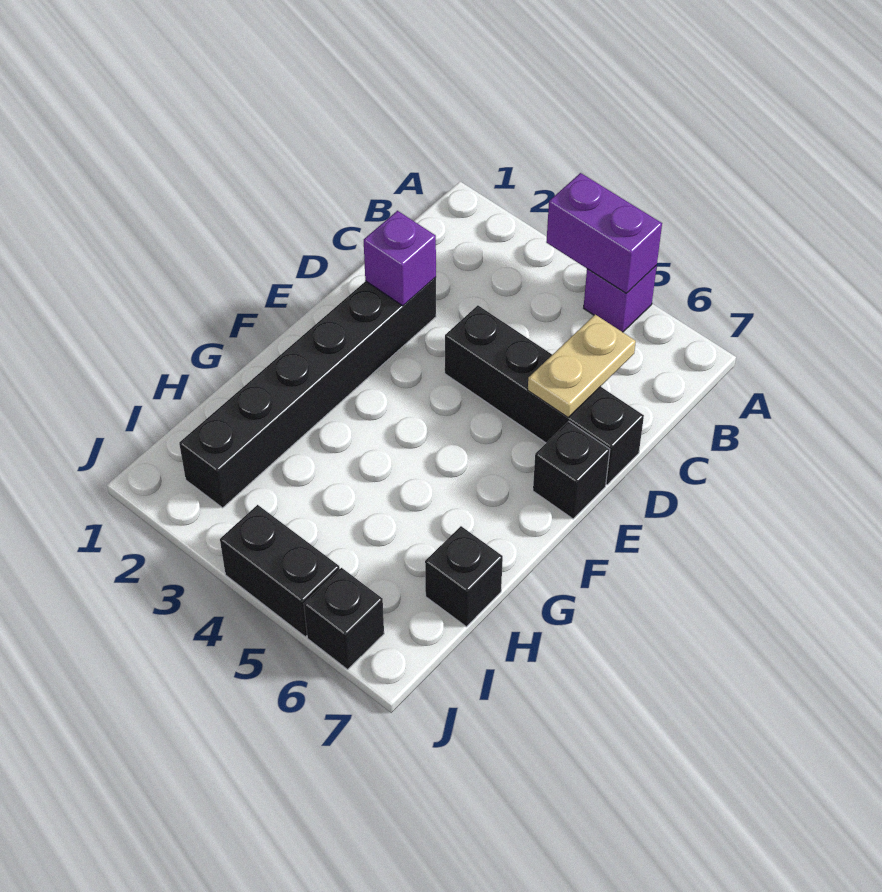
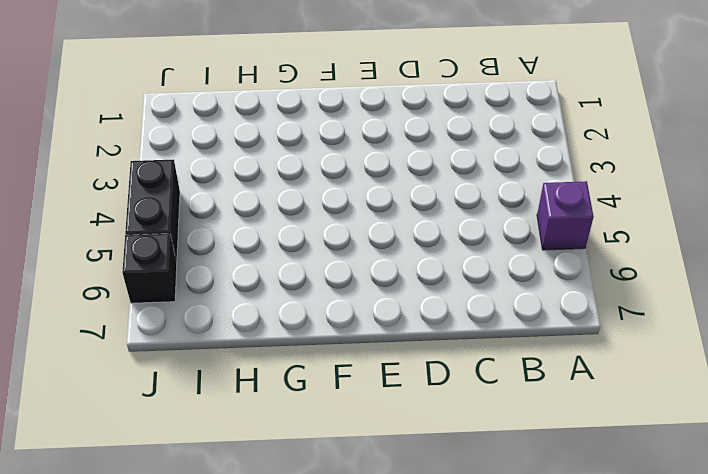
none -> black brick D2:I2 level 1
none -> black brick D4:D7 level 1

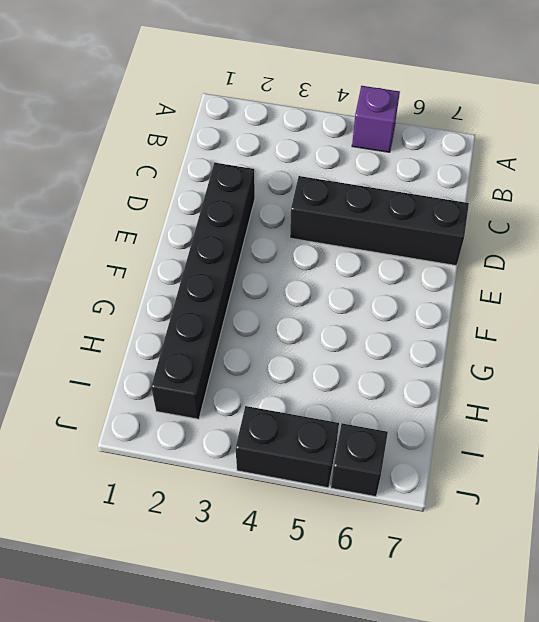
none -> black brick E7 level 1
none -> black brick H7 level 1

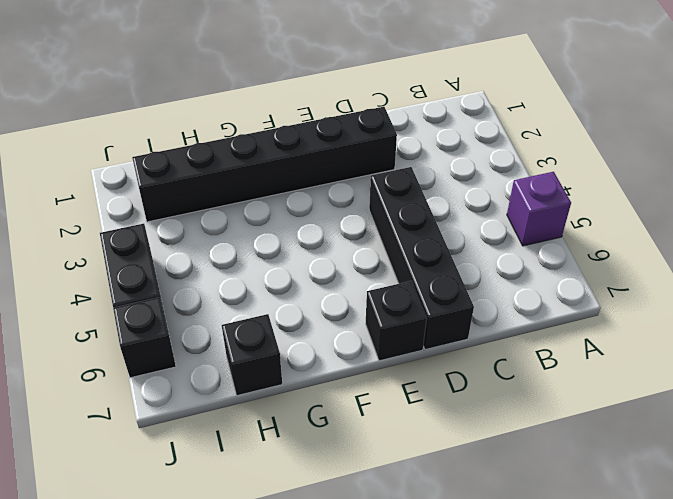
none -> purple brick A4:A5 level 2
none -> tan plate C6:D6 level 2

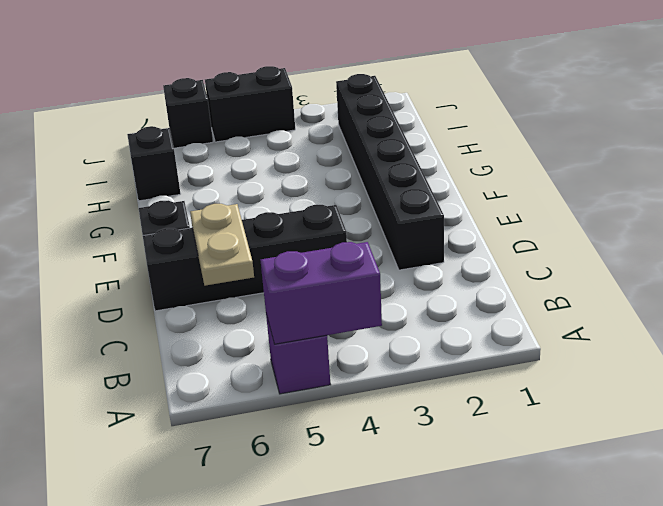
none -> purple brick D2 level 2

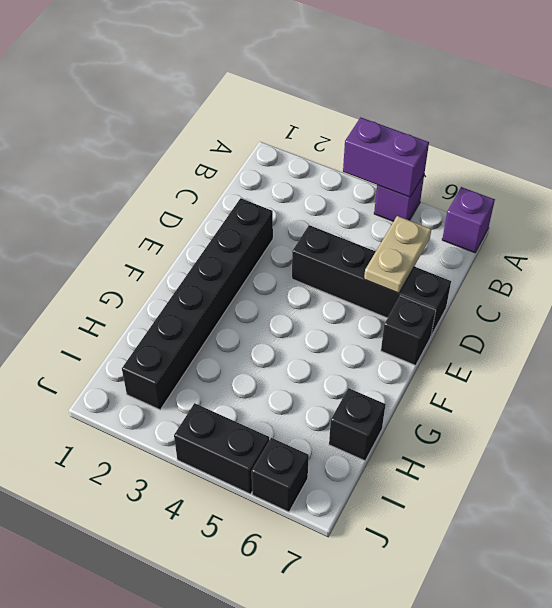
purple brick A7 level 1 -> purple brick D2 level 2

